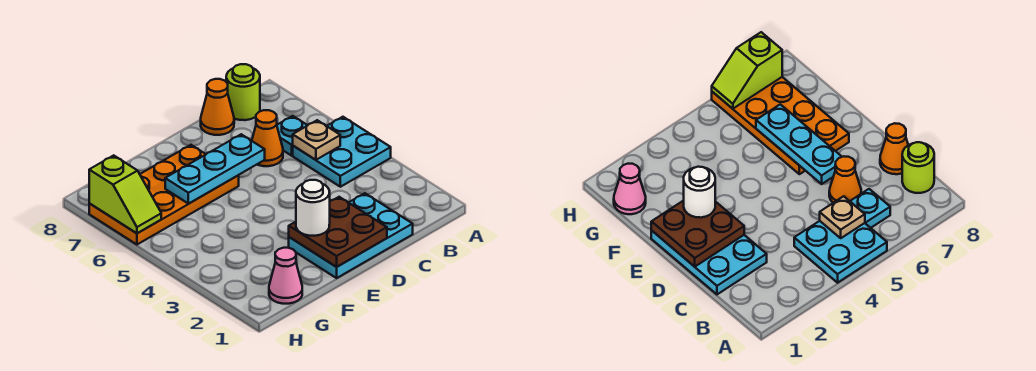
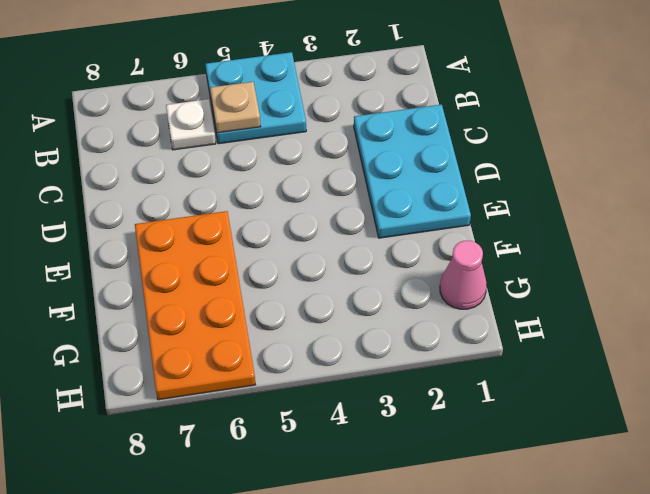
white plate B6 level 1 -> cyan plate B6 level 1
none -> lime round brick B8 level 1
none -> orange cone C6 level 1
none -> orange cone C8 level 1

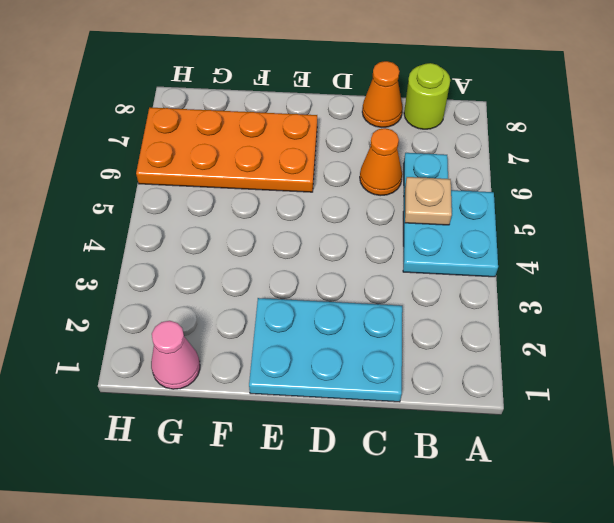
none -> brown plate D1:E2 level 2
none -> cyan plate D6:F6 level 2
none -> lime slope H6:H7 level 2 top 7

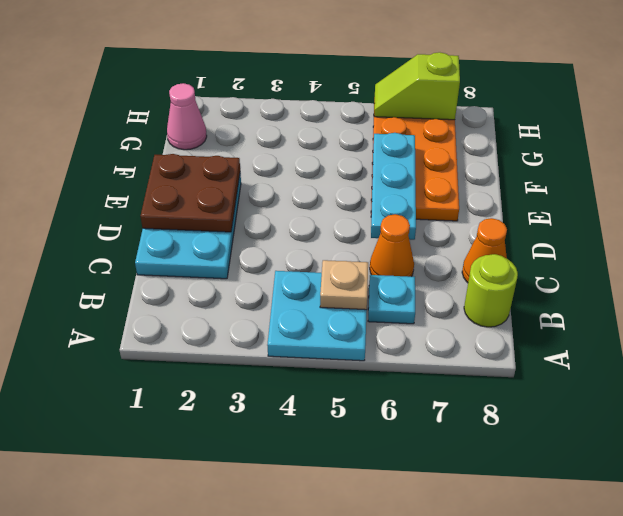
none -> white round brick E2 level 3

